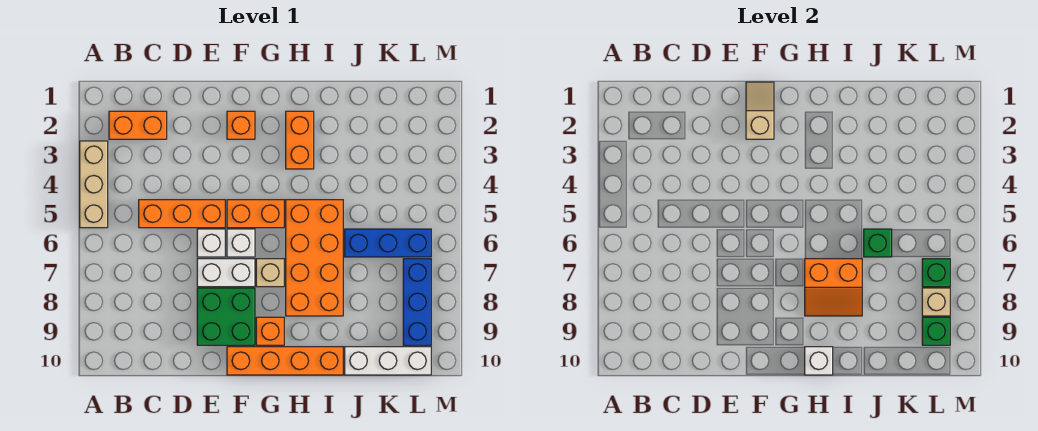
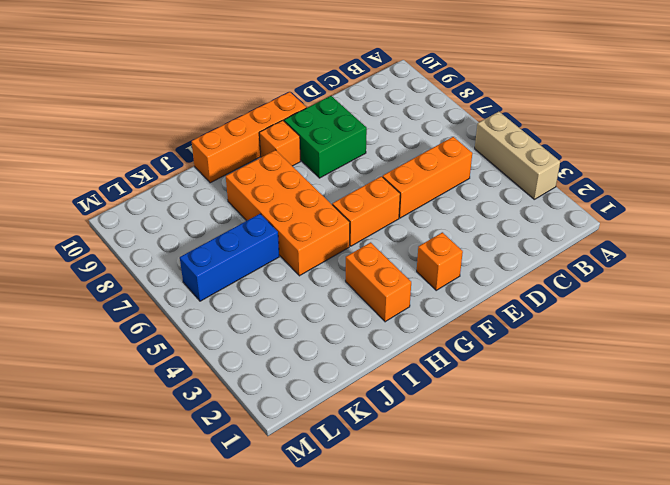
none -> orange brick B2:C2 level 1
none -> white brick E6 level 1
none -> white brick E7:F7 level 1

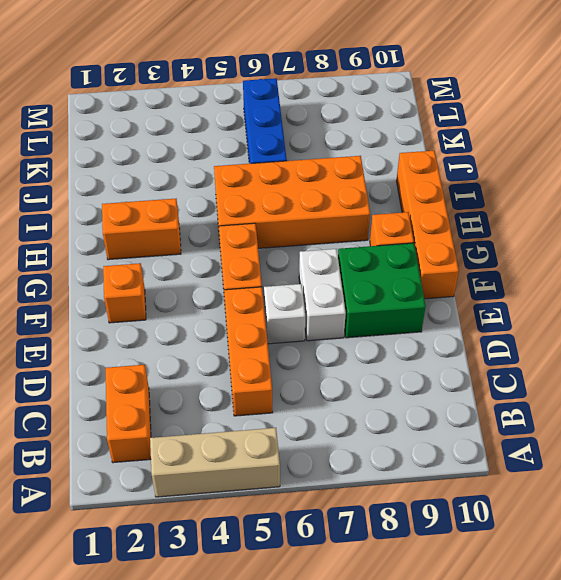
none -> white brick F6 level 1
none -> tan brick G7 level 1
none -> white brick J10:L10 level 1

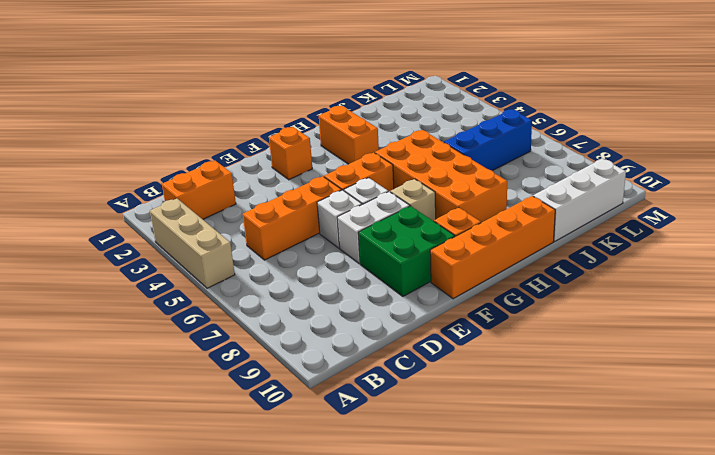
none -> blue brick L7:L9 level 1
none -> tan slope F1:F2 level 2 top 2
none -> orange slope H7:I8 level 2 top 7

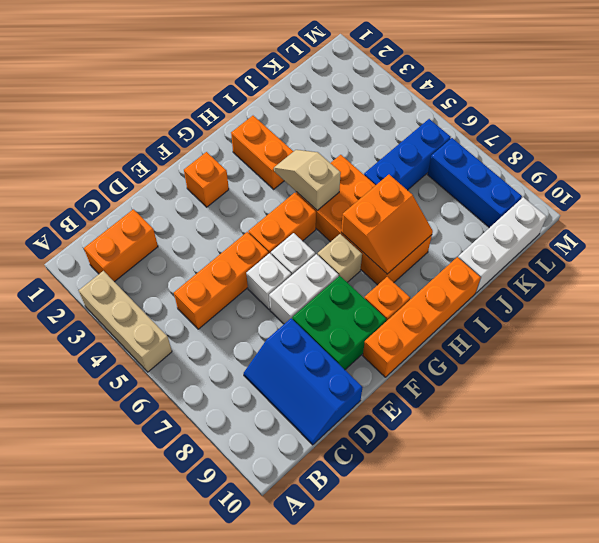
blue slope C8:D10 level 1 top D -> none
tan slope H4:H5 level 2 top 5 -> tan slope F1:F2 level 2 top 2
none -> white brick H10 level 2
none -> green brick J6 level 2
none -> green brick L7 level 2

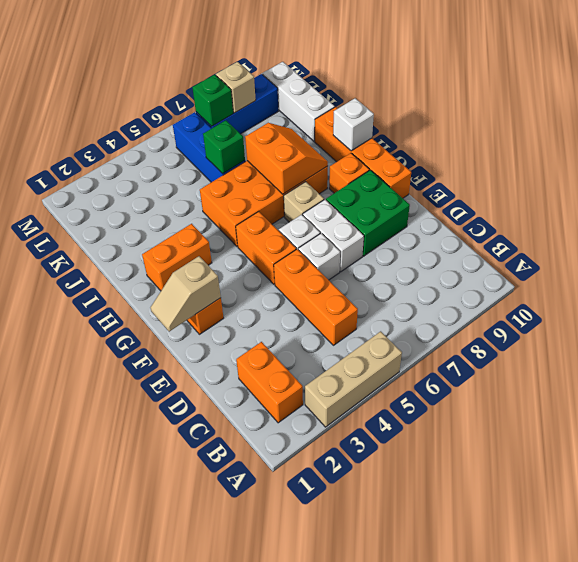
none -> green brick L9 level 2

